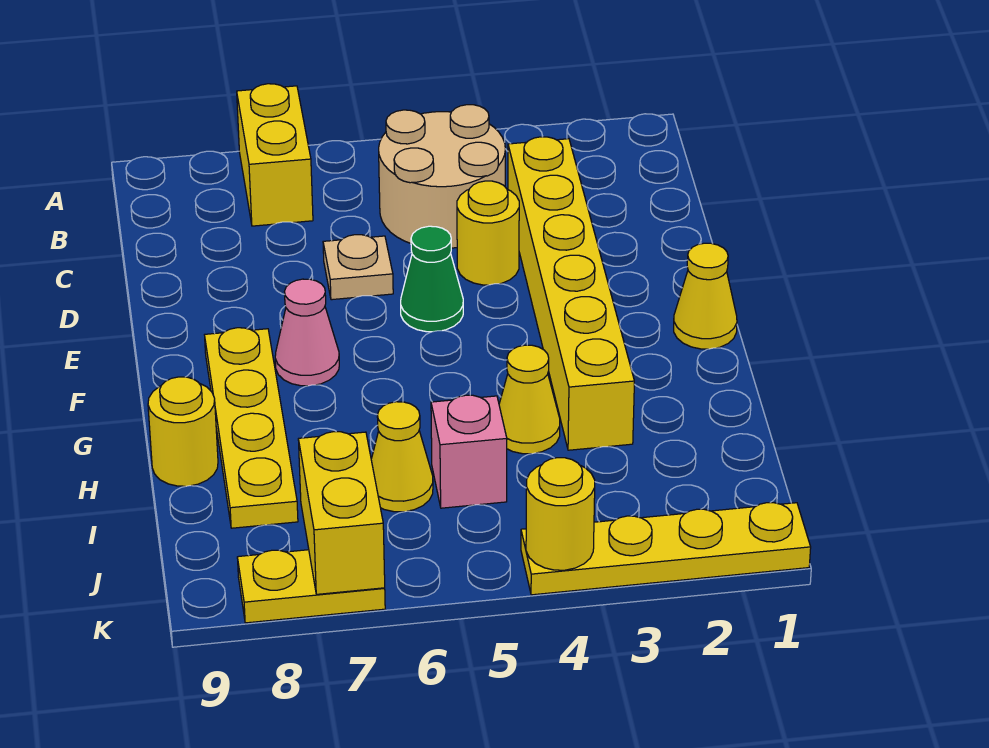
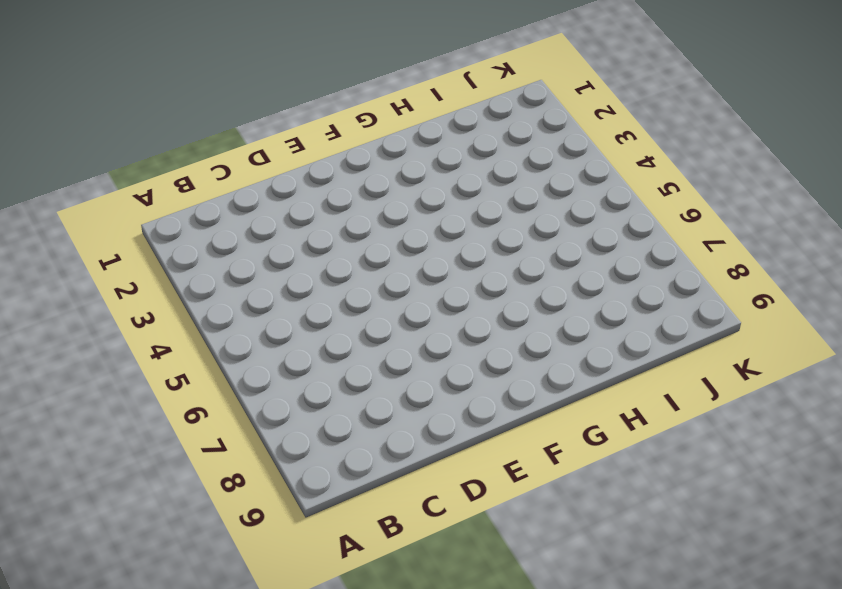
none -> yellow brick A7:B7 level 1
none -> tan round brick B4:C5 level 1
none -> yellow brick C3:H3 level 1

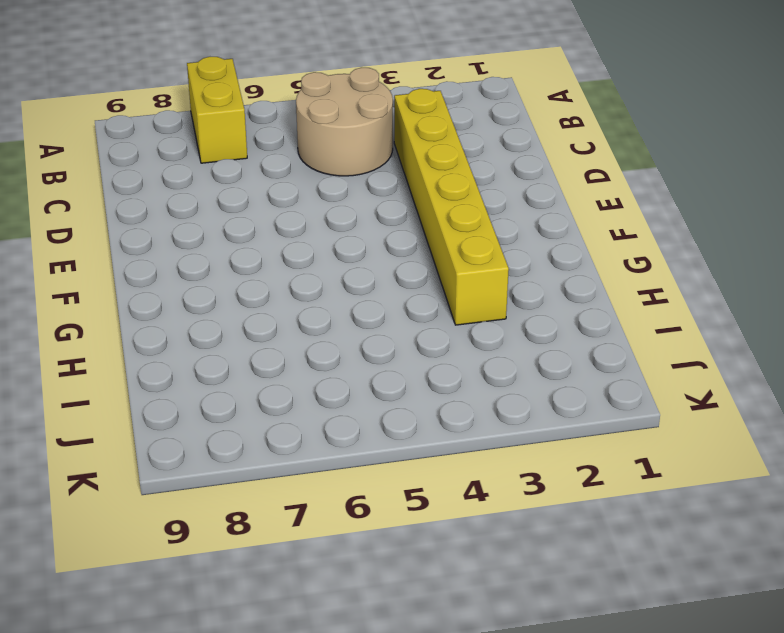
none -> yellow round brick D4 level 1
none -> tan plate D6 level 1
none -> green cone E5 level 1

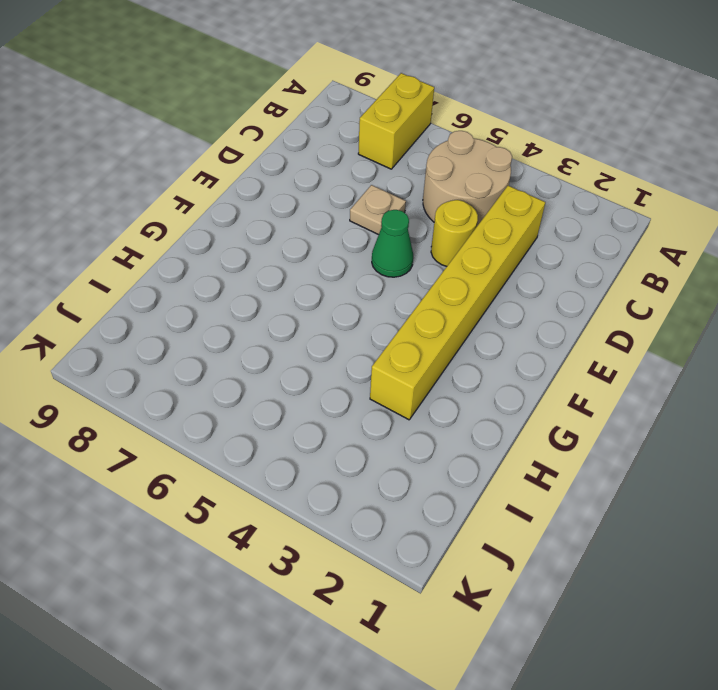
none -> yellow cone F1 level 1
none -> pink cone F7 level 1
none -> yellow plate F8:I8 level 1

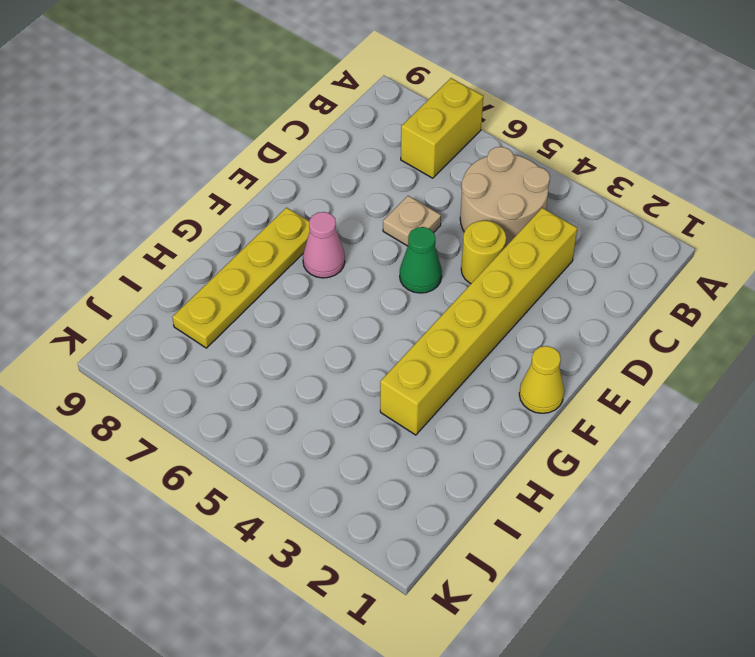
none -> yellow cone H4 level 1
none -> yellow round brick H9 level 1
none -> pink brick I5 level 1

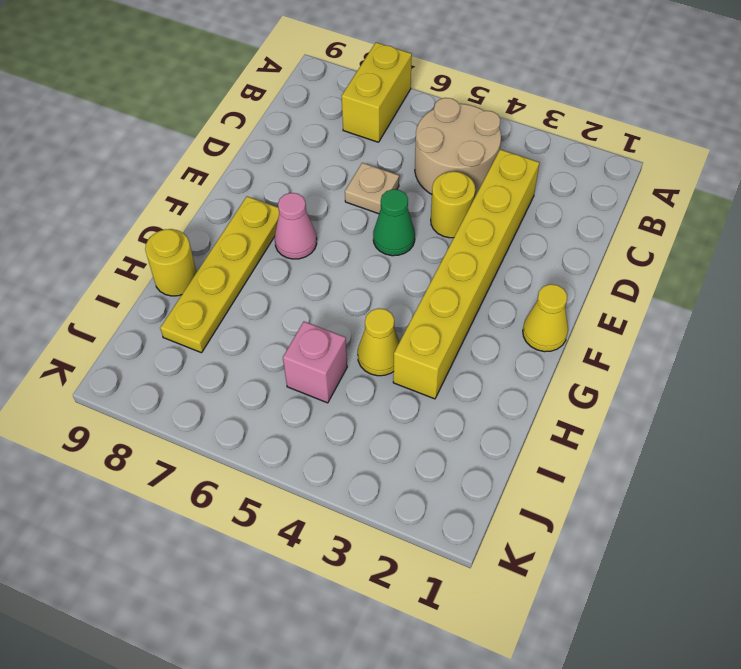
none -> yellow cone I6 level 1
none -> yellow plate K1:K4 level 1
none -> yellow plate K7:K8 level 1

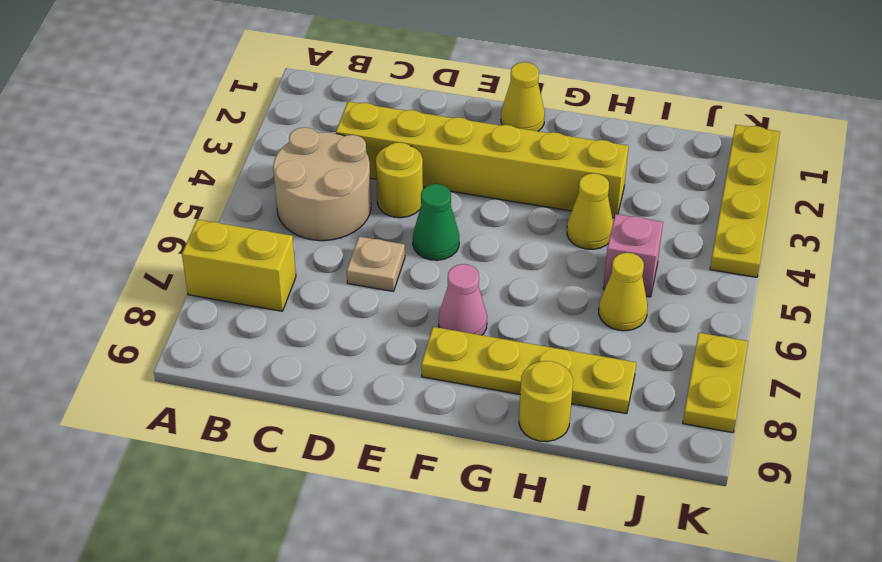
none -> yellow brick J7:K7 level 2
none -> yellow round brick K4 level 2

